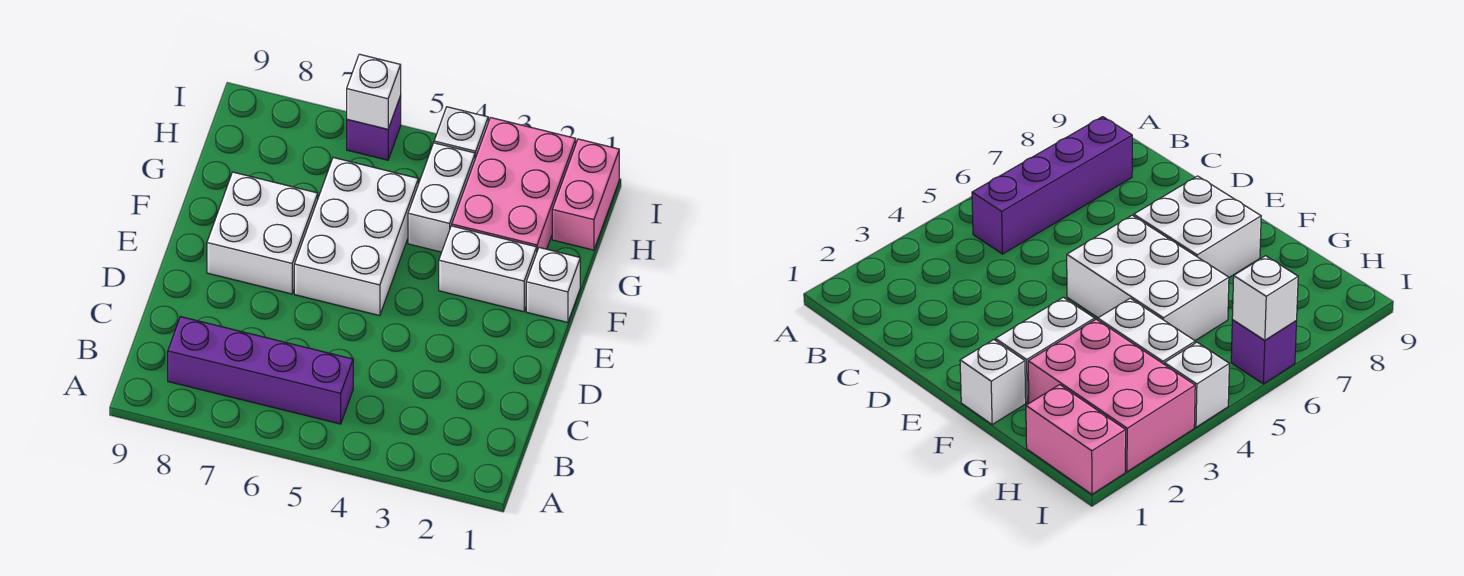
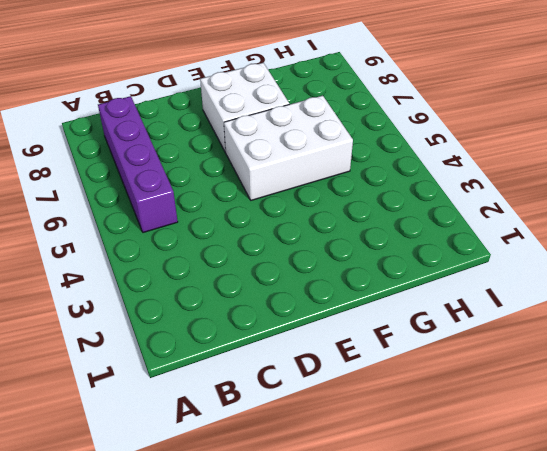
none -> white brick F1 level 1
none -> white brick F2:F3 level 1

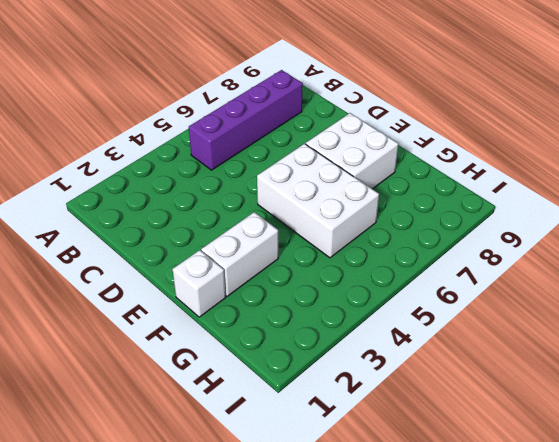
none -> pink brick G2:I3 level 1
none -> white brick G4:H4 level 1

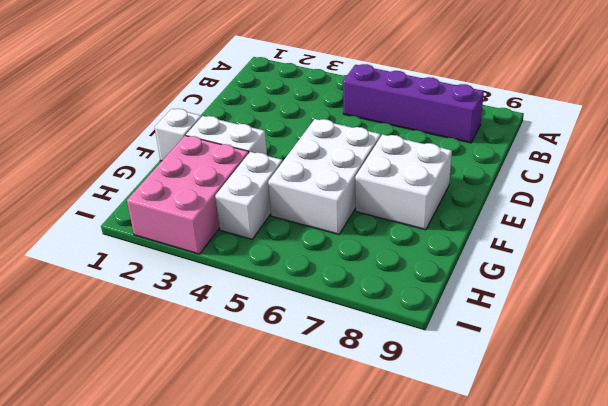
none -> pink brick H1:I1 level 1
none -> white brick I4 level 1

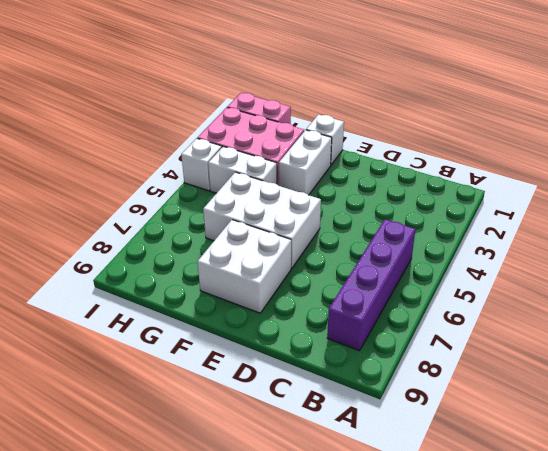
none -> purple brick I6 level 1
none -> white brick I6 level 2

